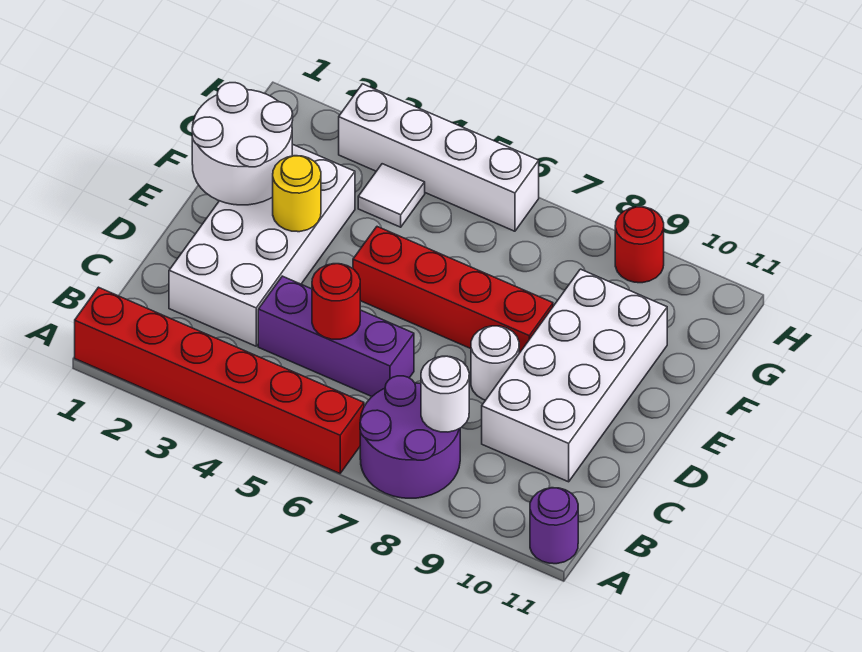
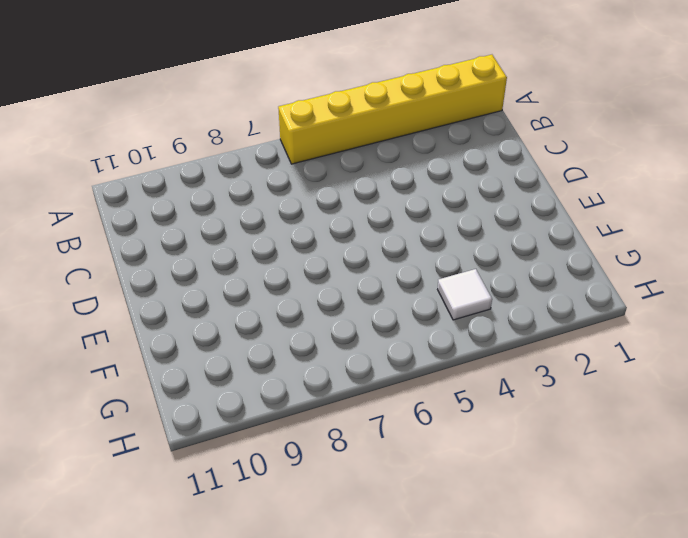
yellow brick A1:A6 level 1 -> red brick A1:A6 level 1
none -> purple round brick A7:B8 level 1
none -> purple round brick A11 level 1
none -> white brick C2:F3 level 1

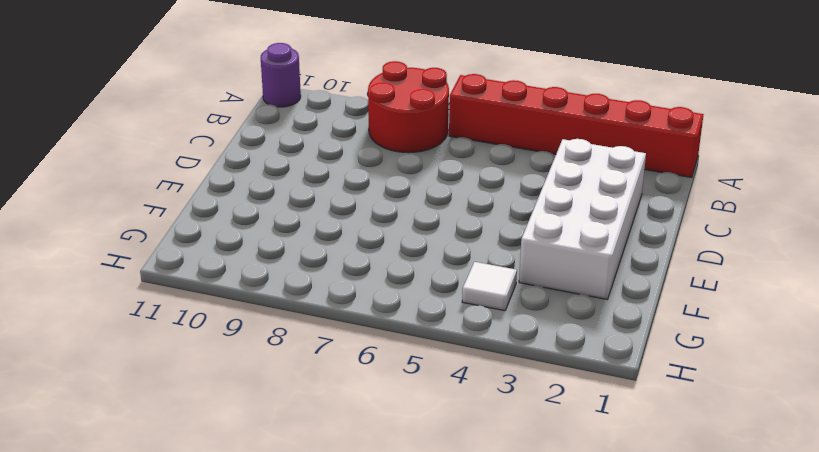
red round brick A7:B8 level 1 -> purple round brick A7:B8 level 1
none -> purple brick C4:C6 level 1
none -> white brick C9:F10 level 1
none -> white round brick D8 level 1

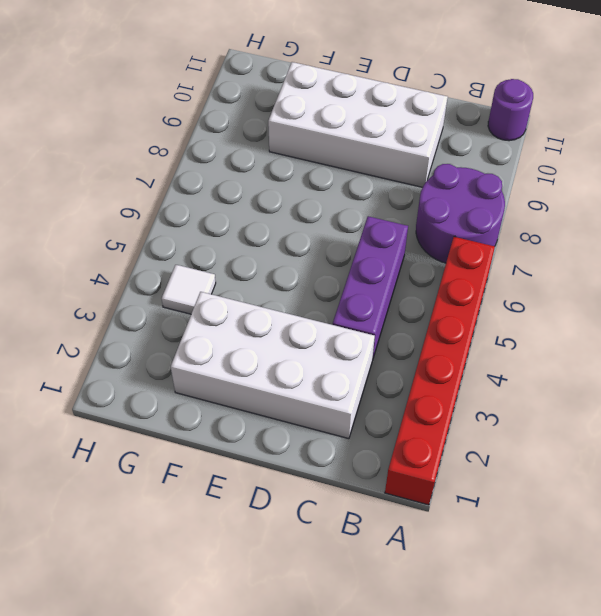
none -> white round brick D8 level 1
none -> red brick E5:E8 level 1
none -> white brick H3:H6 level 1

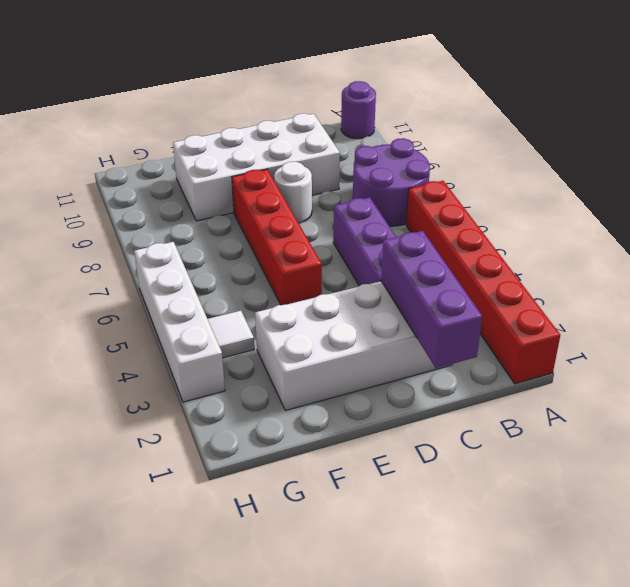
purple brick C1:C3 level 2 -> none
none -> red round brick H9 level 1
none -> white round brick B8 level 2
none -> red round brick C5 level 2

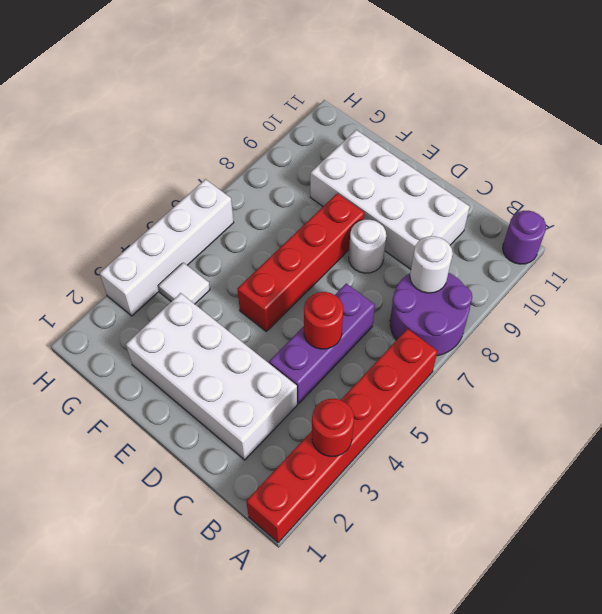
red round brick A3 level 2 -> red round brick H9 level 1
none -> white round brick E1:F2 level 2
none -> yellow round brick E3 level 2

